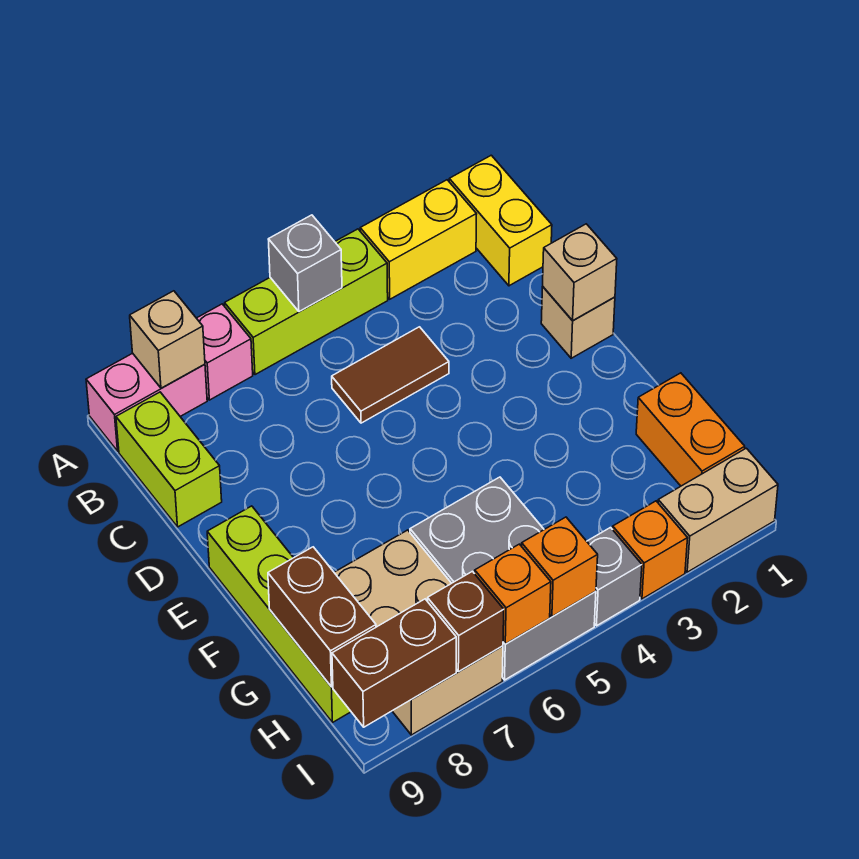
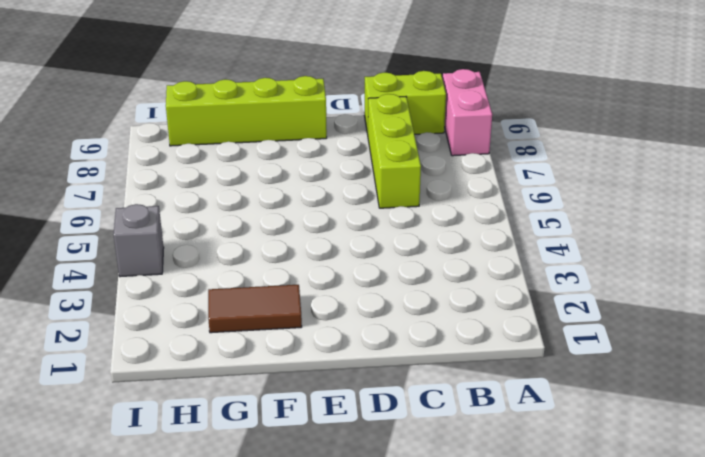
lime brick C6:C8 level 1 -> lime brick A4:A6 level 1
brown tile F2:G2 level 1 -> brown tile C4:C5 level 1
none -> yellow brick A1:B1 level 1
none -> yellow brick A2:A3 level 1
none -> pink brick A7 level 1

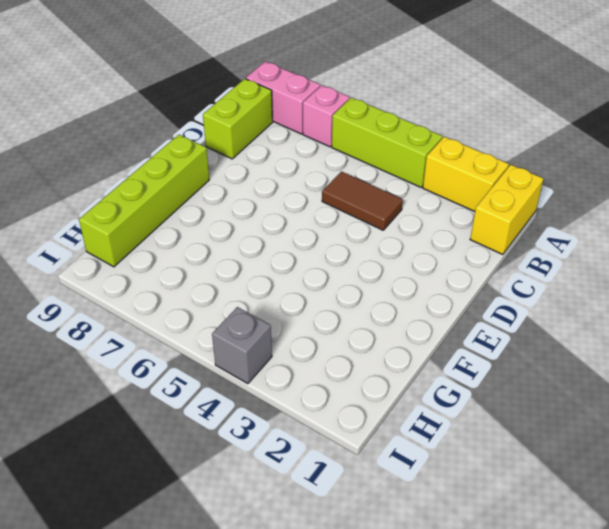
none -> tan brick D1 level 1
none -> orange brick G1:H1 level 1
none -> grey brick G5:I6 level 1

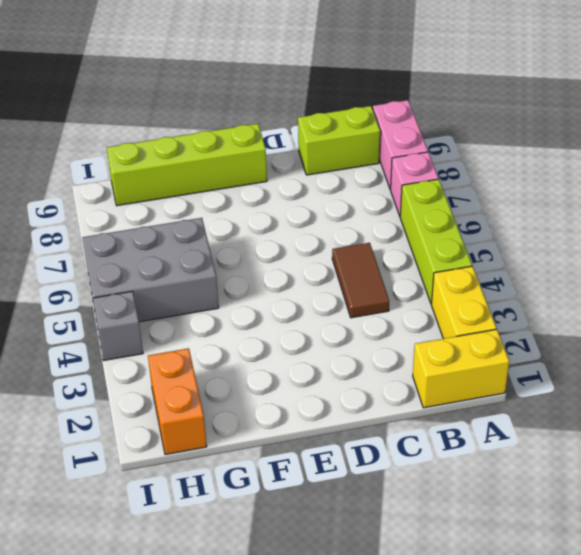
orange brick H1:H2 level 1 -> orange brick G1:H1 level 1
none -> tan brick D1 level 1
none -> tan brick G7:I8 level 1
none -> tan brick I1:I2 level 1

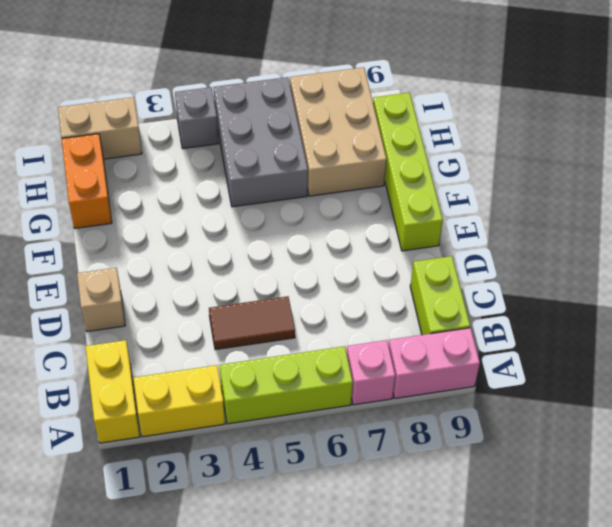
none -> orange brick I3 level 1
none -> grey brick A5 level 2
none -> tan brick A8 level 2

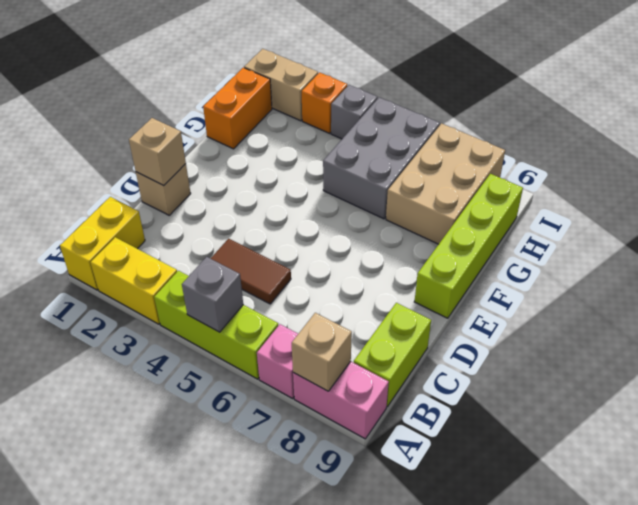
none -> brown brick G9:H9 level 2
none -> orange brick I5 level 2
none -> orange brick I6 level 2

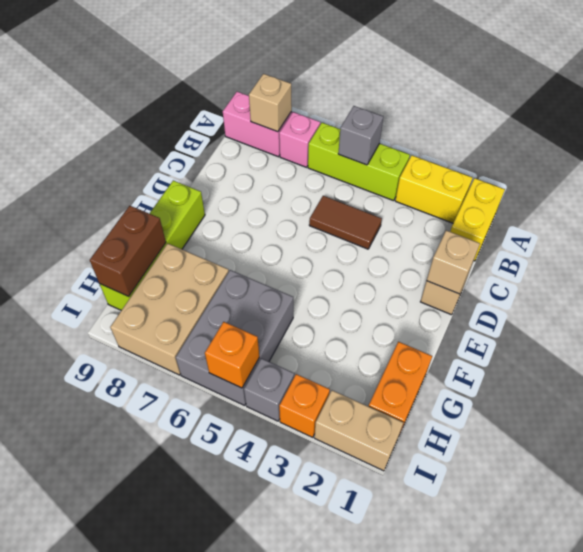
none -> lime brick B9:C9 level 1
none -> orange brick I6 level 2
none -> brown brick I7 level 2

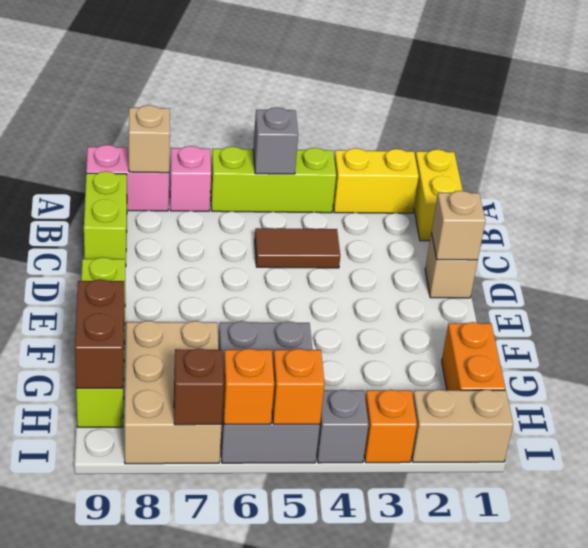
none -> brown brick I8:I9 level 2

